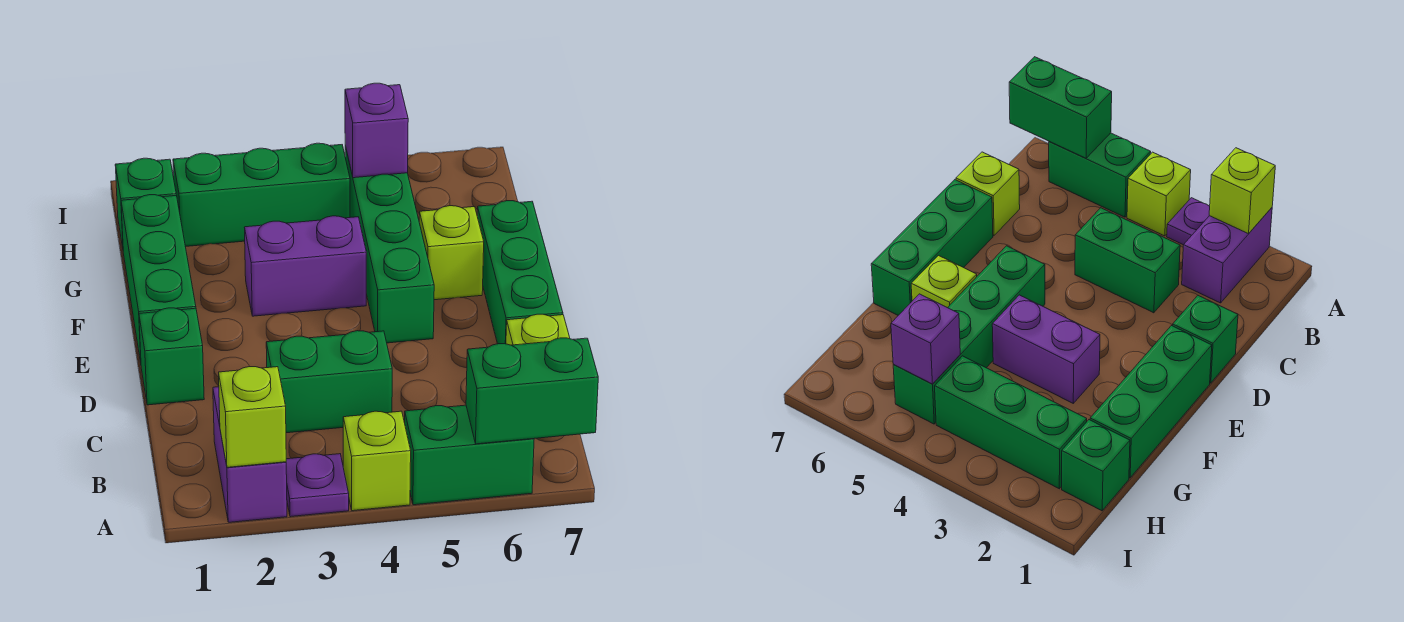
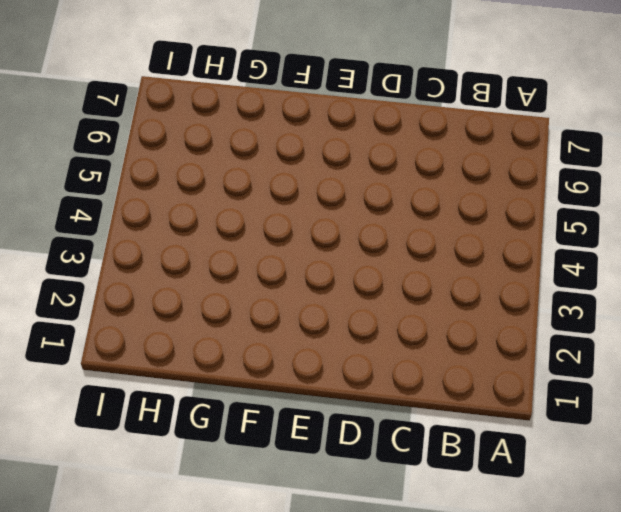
none -> purple brick A2:B2 level 1
none -> purple plate A3 level 1
none -> lime brick A4 level 1

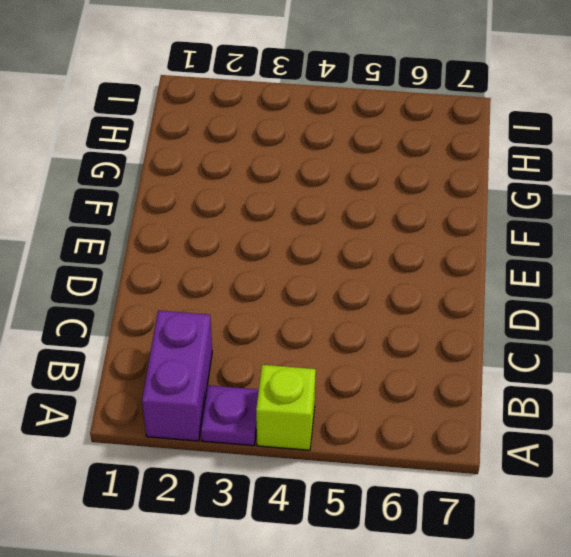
none -> green brick A5:A6 level 1
none -> green brick C3:C4 level 1
none -> lime brick C7 level 1

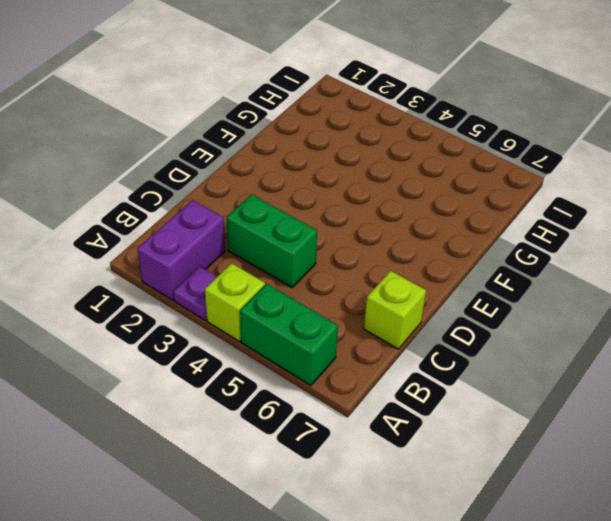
none -> green brick D1 level 1
none -> green brick D7:F7 level 1
none -> green brick E1:G1 level 1

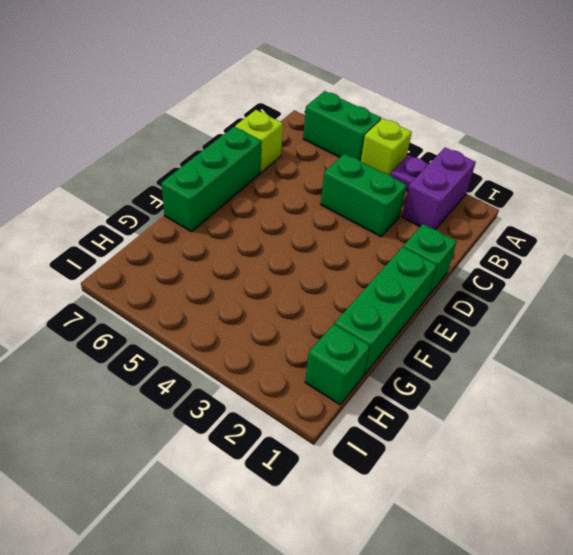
none -> green brick E5:H5 level 1
none -> purple brick F3:F4 level 1
none -> lime brick F6 level 1

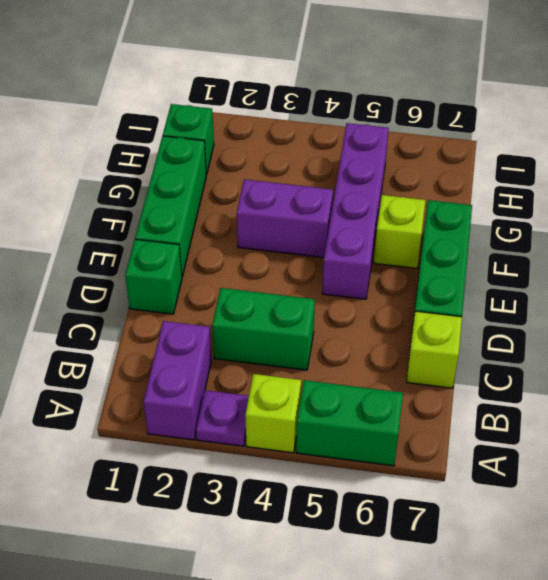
purple brick E5:H5 level 1 -> green brick E5:H5 level 1
none -> green brick H2:H4 level 1
none -> lime brick A2 level 2
none -> green brick A6:A7 level 2

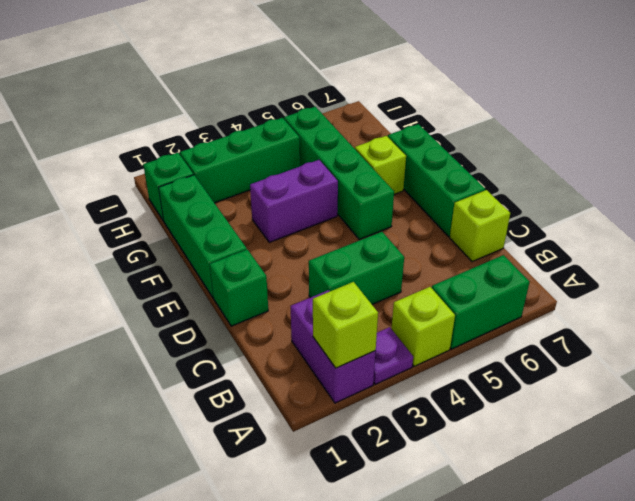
none -> green brick A6:A7 level 2
none -> purple brick H5 level 2

